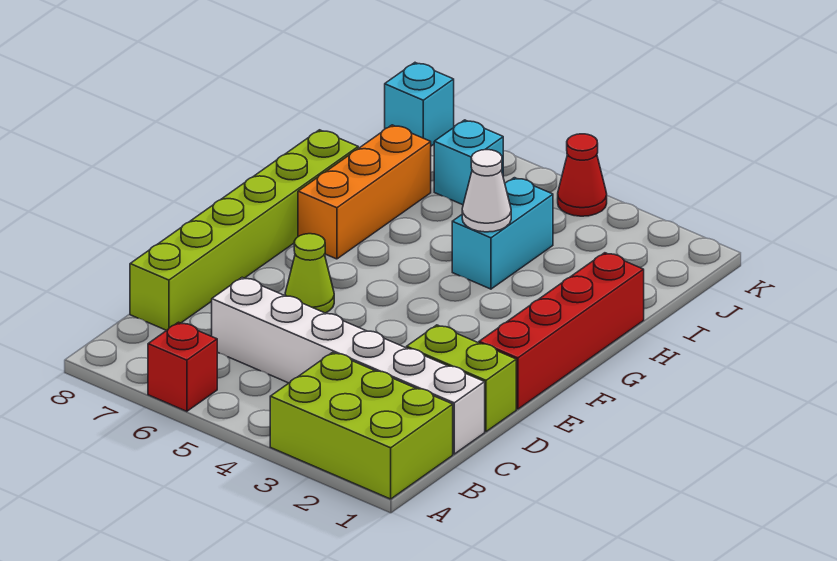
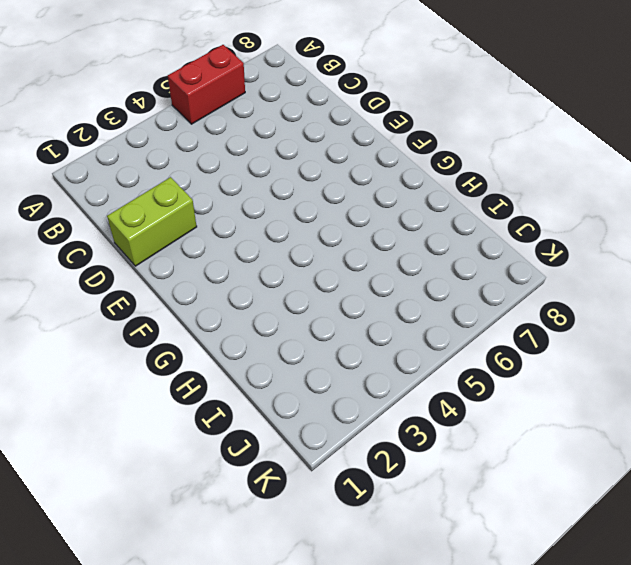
red brick A5:A6 level 1 -> red brick A6 level 1
none -> lime brick A1:B3 level 1
none -> white brick C1:C6 level 1
none -> lime brick C8:H8 level 1

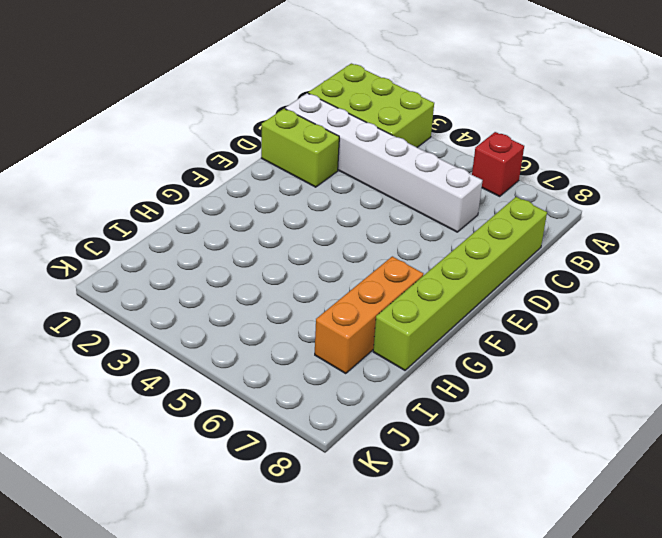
none -> red brick E1:H1 level 1
none -> lime cone E6 level 1
none -> cyan brick H4:I4 level 1

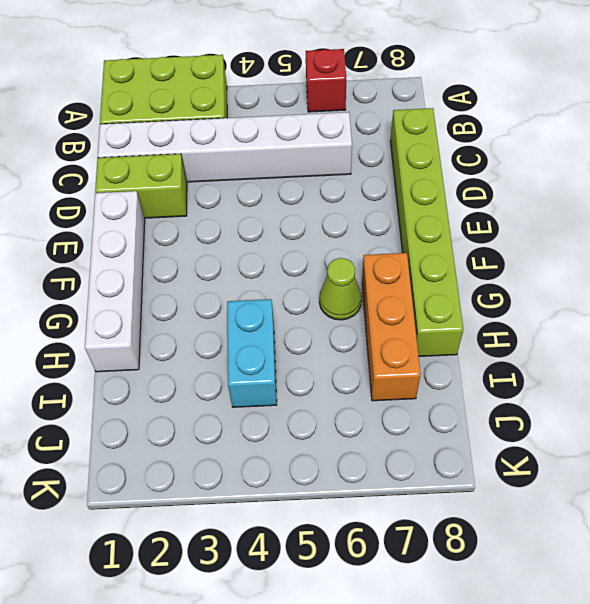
white brick E1:H1 level 1 -> red brick E1:H1 level 1
lime cone G6 level 1 -> lime cone E6 level 1
none -> cyan brick J6 level 1
none -> red cone K4 level 1
none -> cyan brick K8 level 1

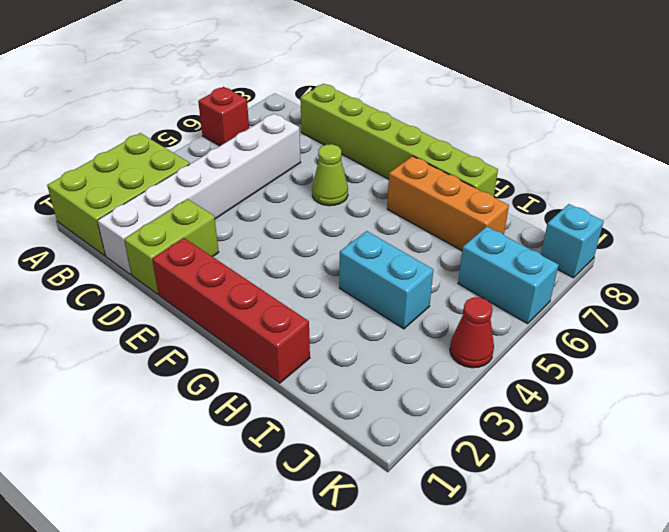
cyan brick J6:K6 level 1 -> cyan brick J6 level 1
none -> white cone H4 level 2

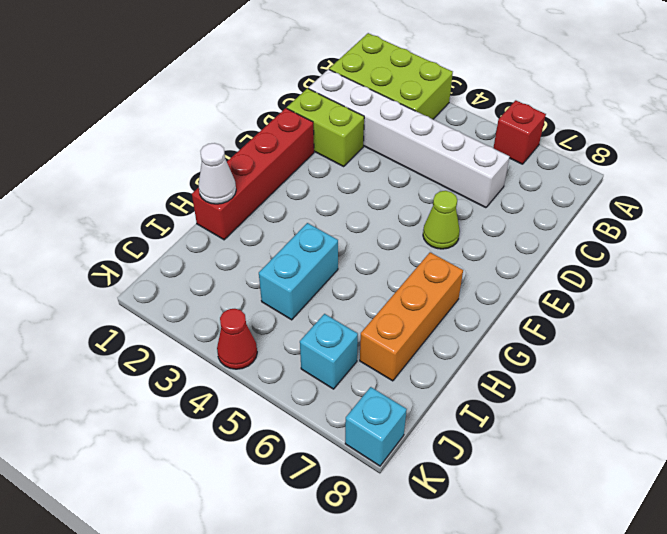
white cone H1 level 2 -> white cone H4 level 2
none -> lime brick C8:H8 level 1

